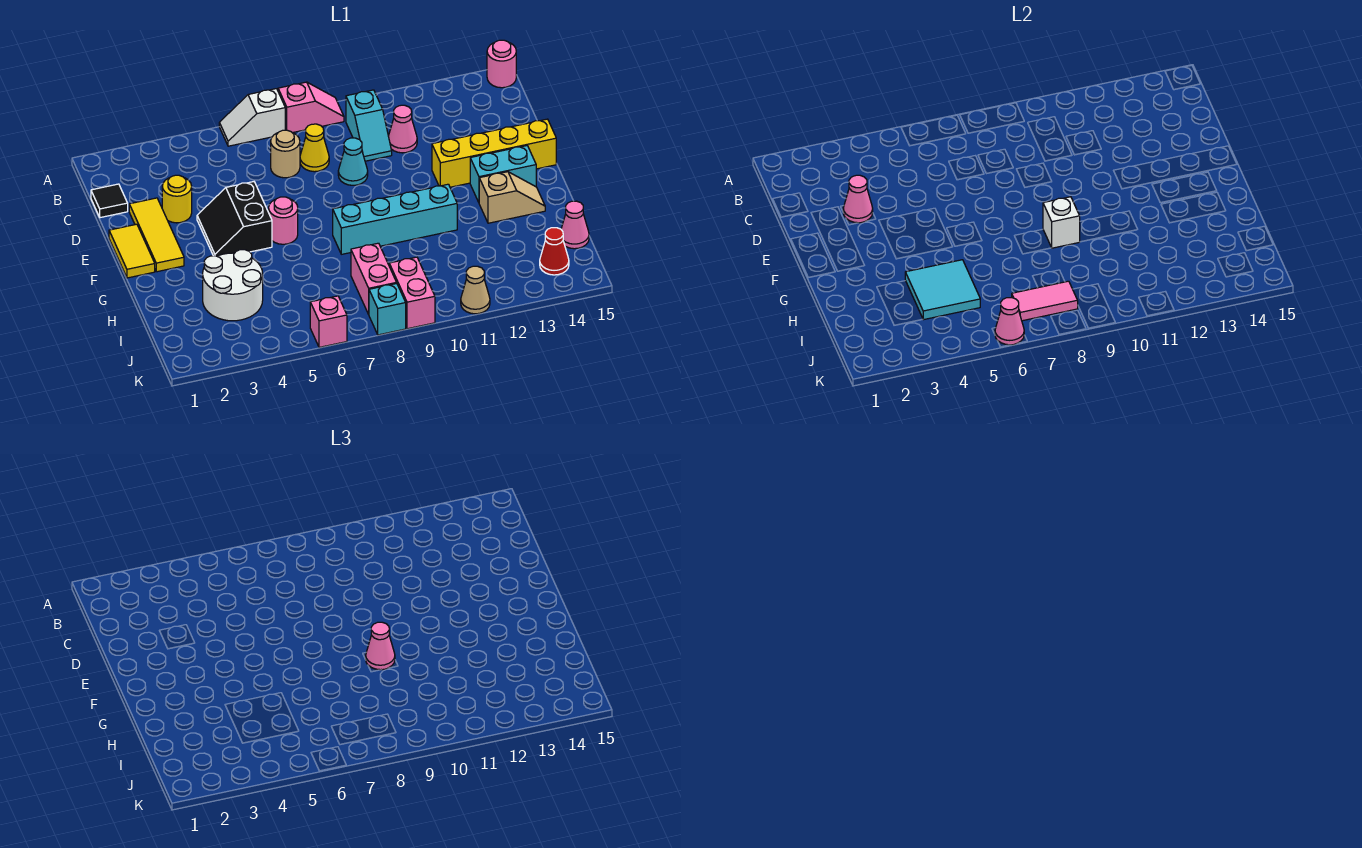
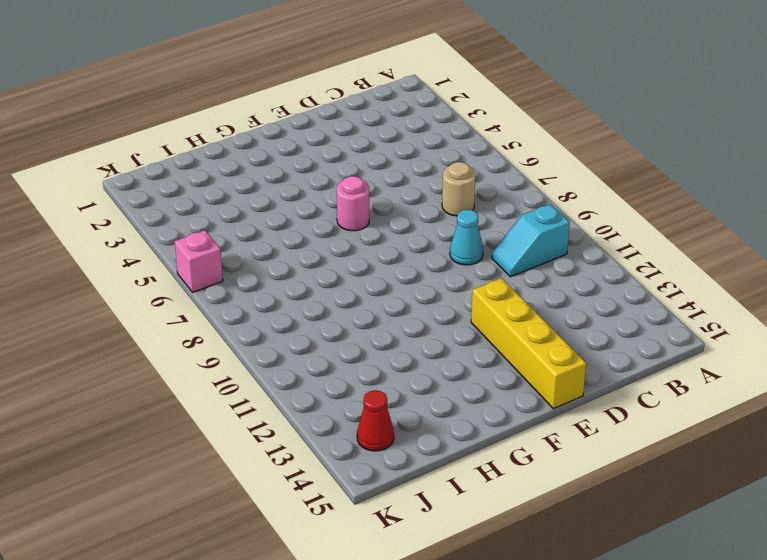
none -> white slope A6:A7 level 1 top 7
none -> pink slope A8:A9 level 1 top 8
none -> pink round brick A15 level 1
none -> black tile C1 level 1

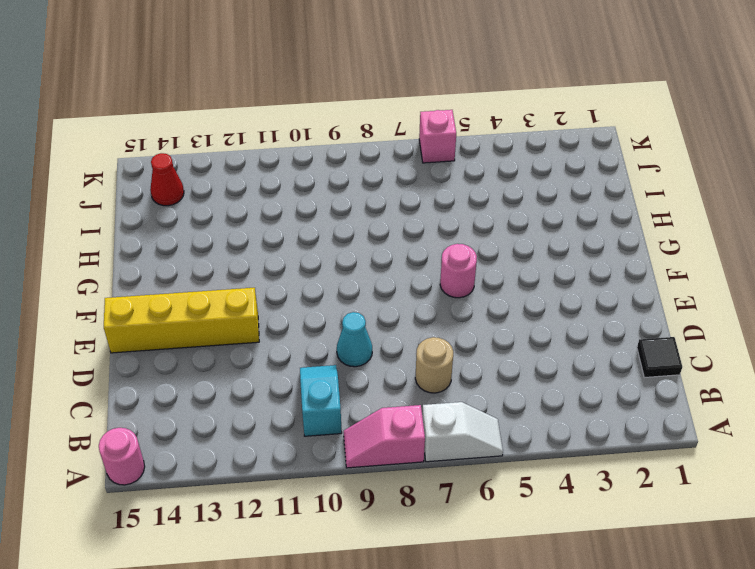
none -> yellow cone C8 level 1
none -> pink cone C11 level 1
none -> yellow tile D2:F2 level 1
none -> yellow round brick D3 level 1

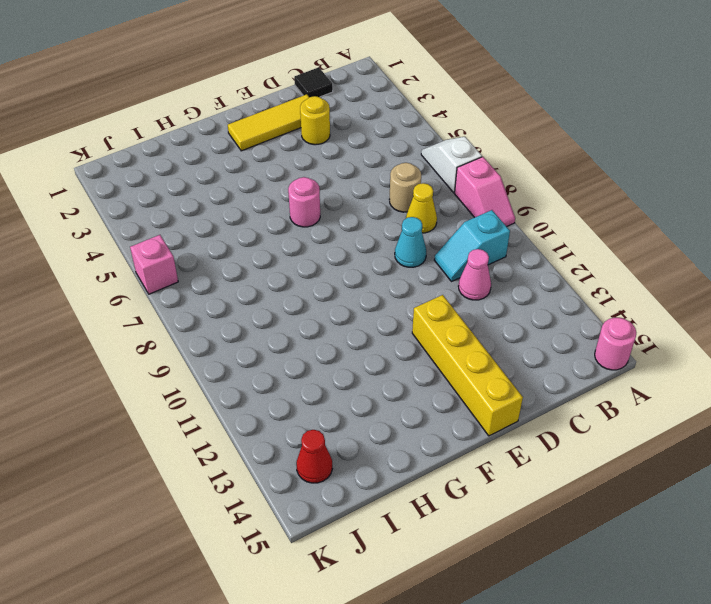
none -> yellow tile E1:F1 level 1
none -> black slope E4:F5 level 1 top 5
none -> cyan brick F13:F14 level 1
none -> cyan brick G8:G11 level 1

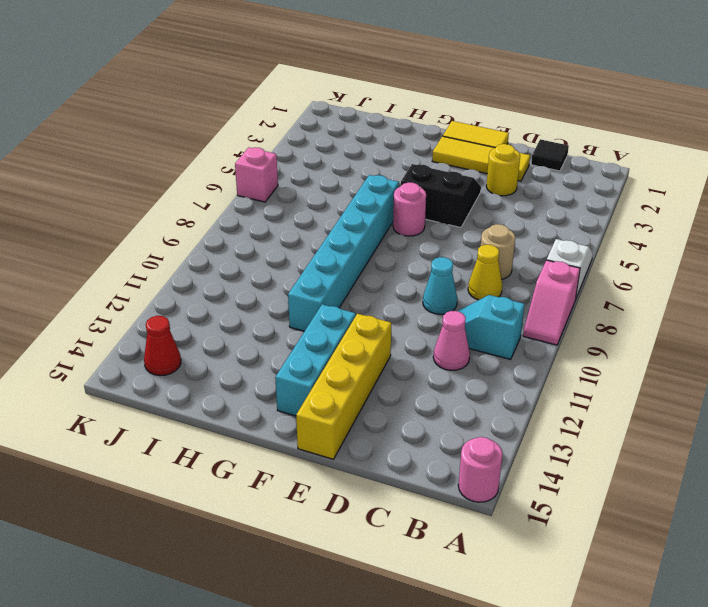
cyan brick F12:F14 level 1 -> cyan brick F13:F14 level 1
cyan brick G6:G11 level 1 -> cyan brick G8:G11 level 1
none -> tan slope G13:G14 level 1 top 13
none -> white round brick H3:I4 level 1
none -> pink brick I8:J8 level 1
none -> pink cone I15 level 1

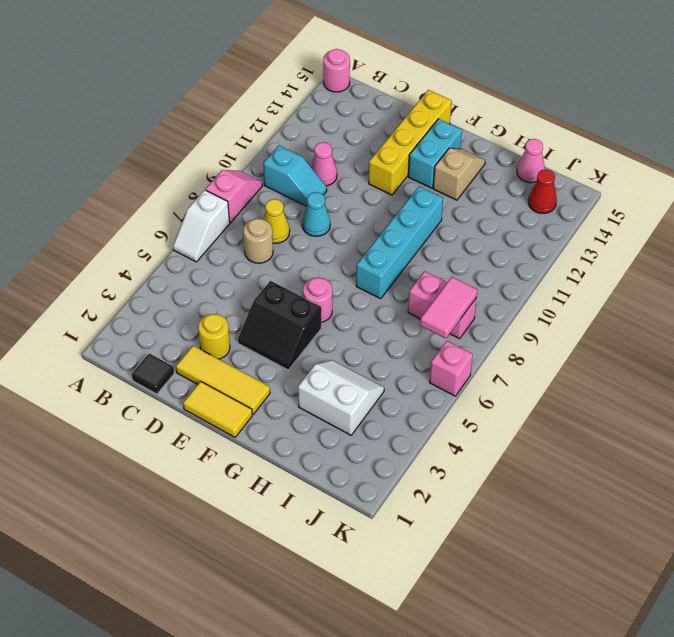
white slope H3:I4 level 1 top 3 -> white round brick H3:I4 level 1
none -> pink brick J9:K9 level 1
none -> cyan brick K8 level 1
none -> tan cone K11 level 1
none -> pink cone D3 level 2

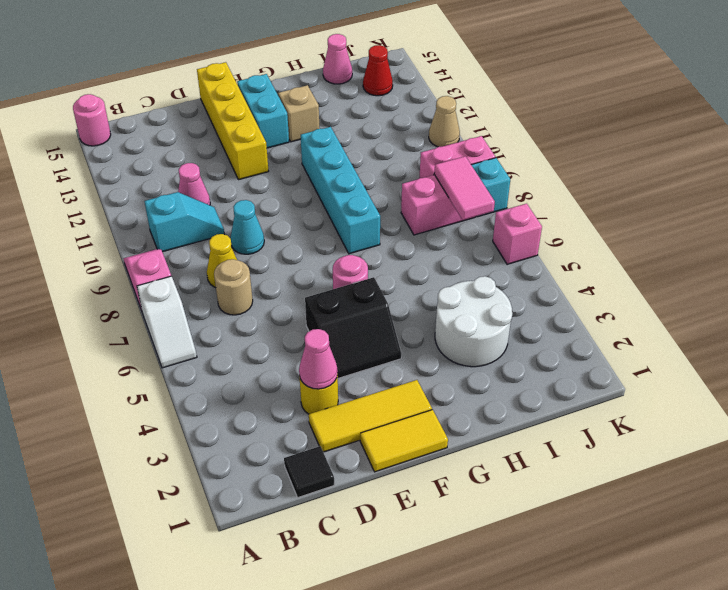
none -> white brick G9 level 2
none -> cyan tile H4:I5 level 2
none -> pink cone K6 level 2
none -> pink cone G9 level 3

